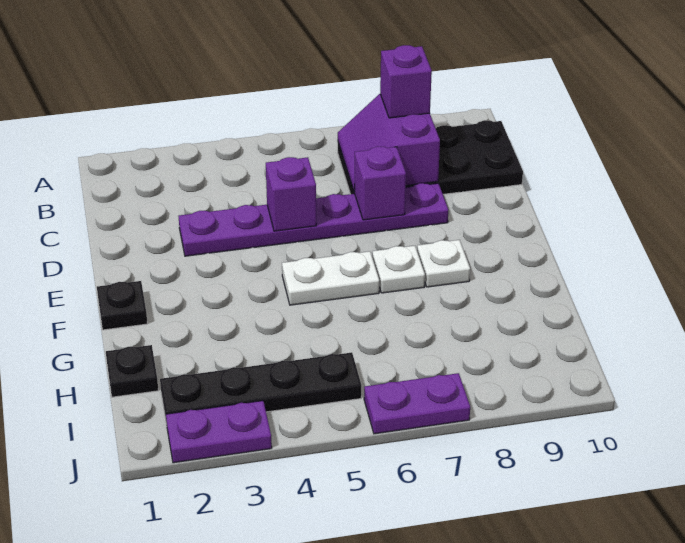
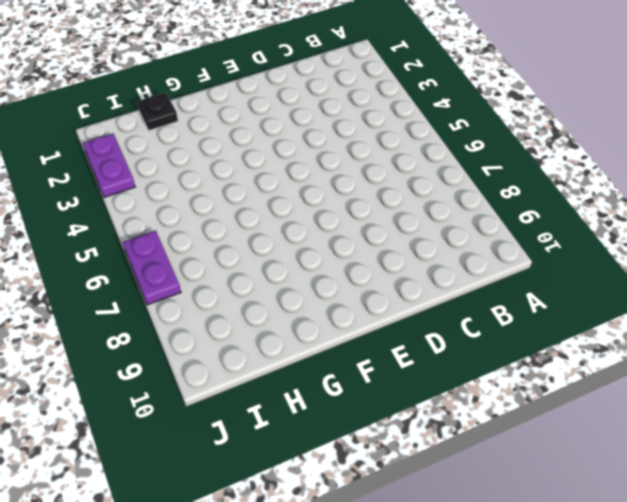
none -> black plate B7:C10 level 1
none -> purple plate D3:D8 level 1
none -> black plate F1 level 1

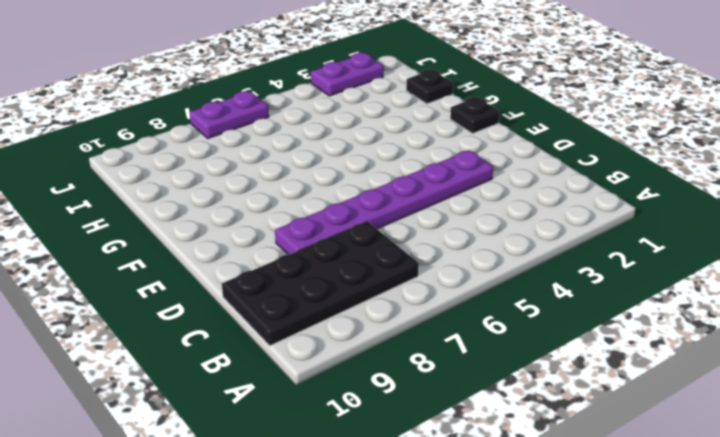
none -> white plate F5:F6 level 1
none -> white plate F7 level 1
none -> white plate F8 level 1

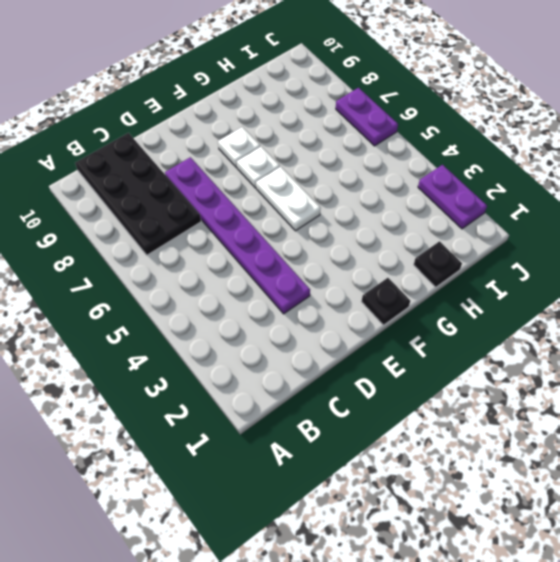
none -> black plate I2:I5 level 1
none -> purple slope B7:C8 level 2 top 8
none -> purple brick D5 level 2

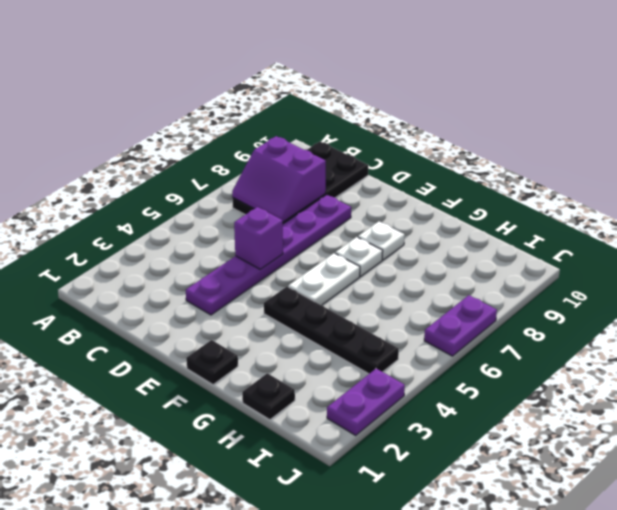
black plate F4:I4 level 1 -> black plate I2:I5 level 1
none -> purple brick D7 level 2
none -> purple brick B8 level 3

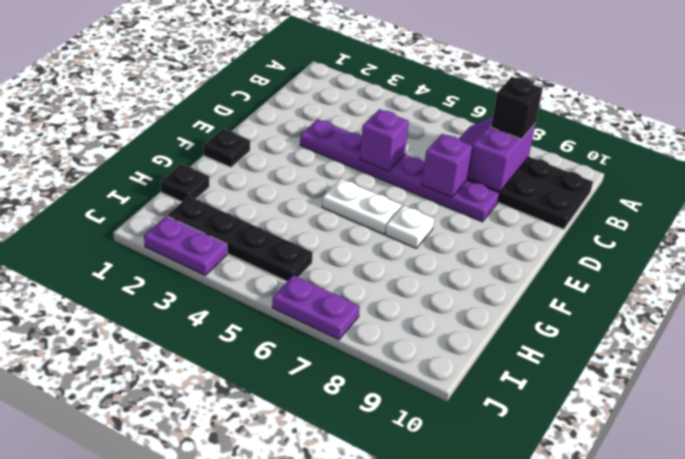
black brick B8 level 3 -> purple brick B8 level 3
none -> white plate F8 level 1

